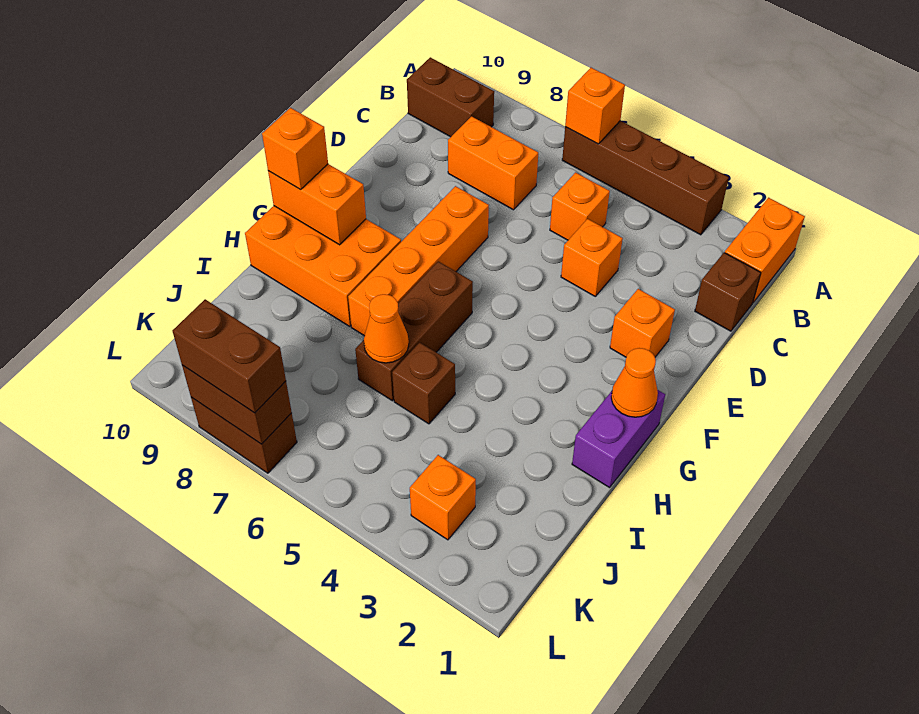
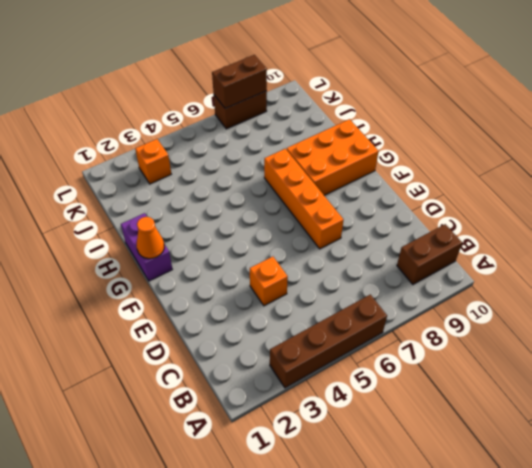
none -> orange brick A1:B1 level 1
none -> brown brick C1 level 1
none -> orange brick C5 level 1

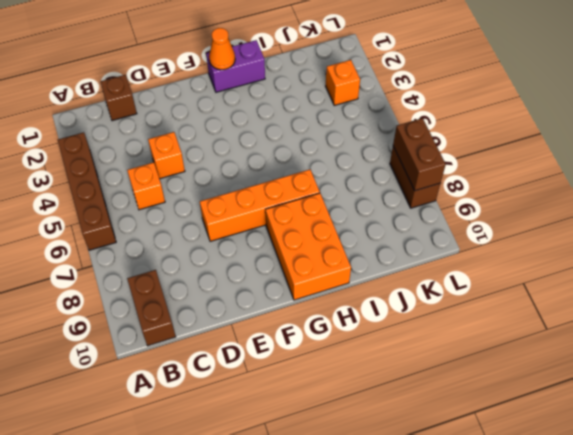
none -> orange brick A1:B1 level 1
none -> orange brick C7:C8 level 1
none -> orange brick E2 level 1

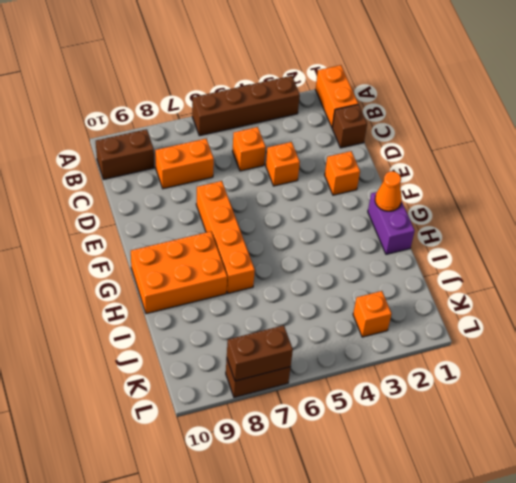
none -> brown brick G6:I6 level 1
none -> brown brick I5 level 1
none -> orange brick A6 level 2

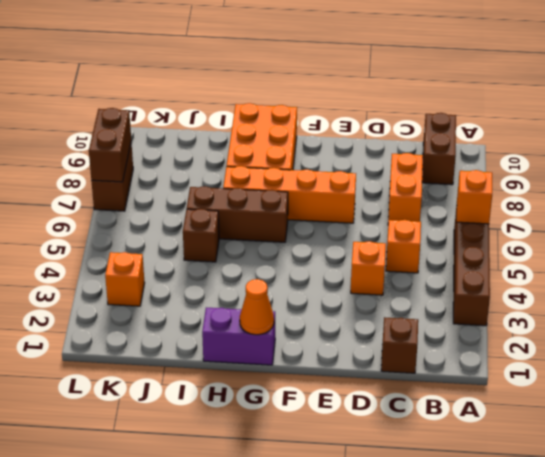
none -> orange brick A1:B1 level 1
none -> orange brick E2 level 1
none -> orange brick G9:G10 level 2

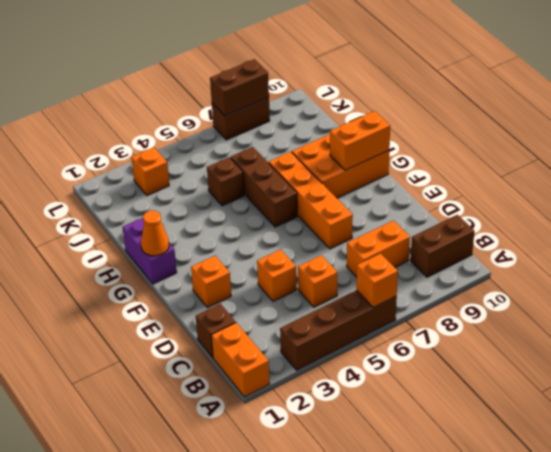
none -> orange cone I6 level 2
none -> orange brick G10 level 3
none -> brown brick L7:L8 level 3

